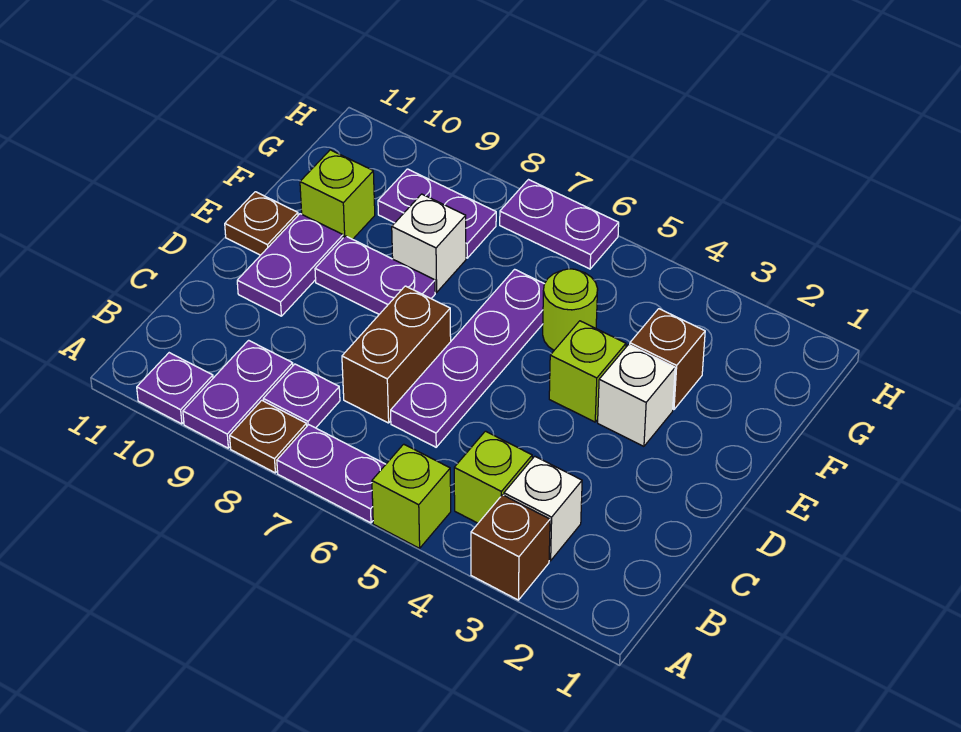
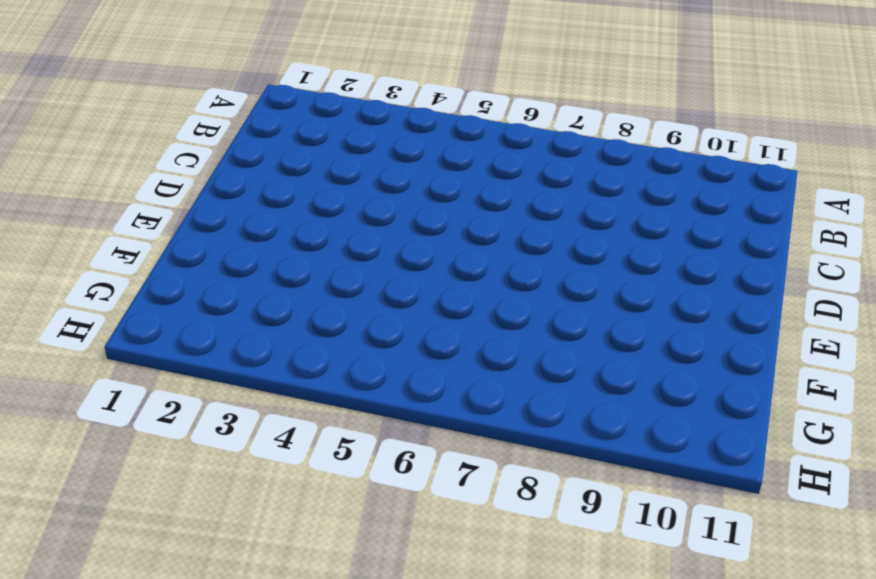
none -> brown brick A3 level 1
none -> lime brick A5 level 1
none -> purple plate A6:A7 level 1

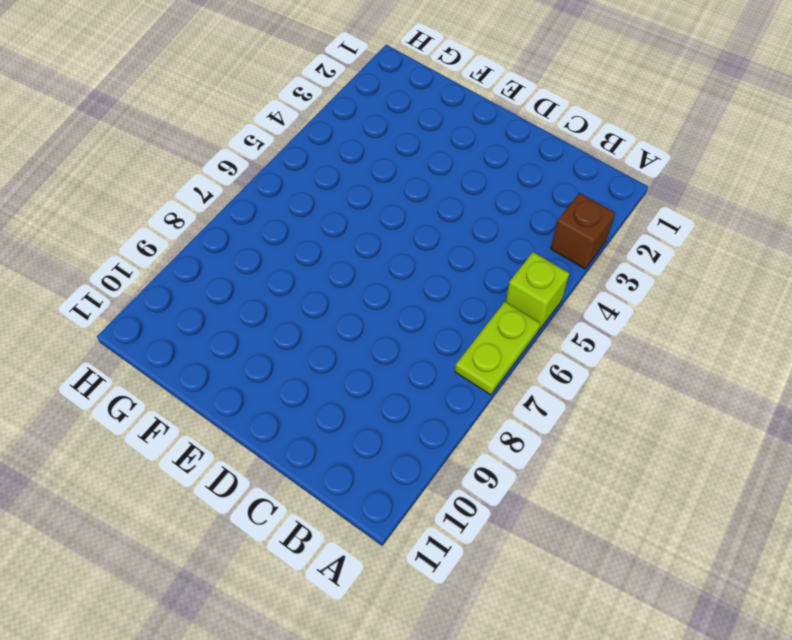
lime plate A6:A7 level 1 -> purple plate A6:A7 level 1
none -> brown plate A8 level 1
none -> purple plate A9:B9 level 1
none -> purple plate A10 level 1

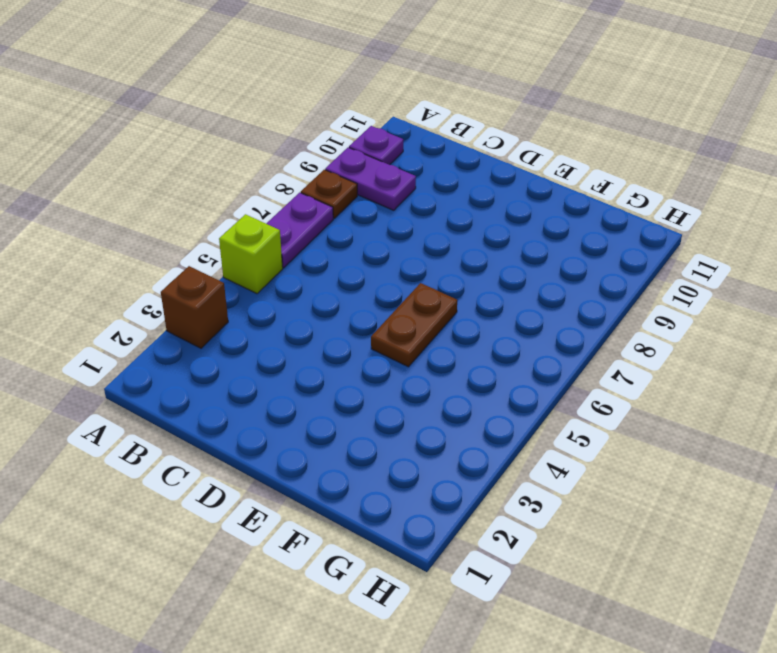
brown plate E5:E6 level 1 -> purple plate C6:F6 level 1
none -> white brick B3 level 1
none -> lime brick B4 level 1
none -> purple plate B8 level 1

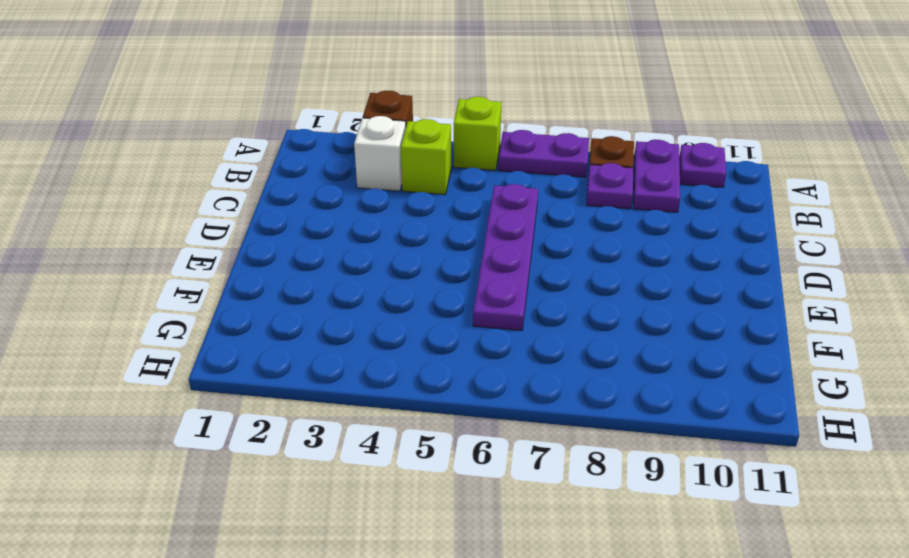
none -> brown brick C7:D7 level 1
none -> purple plate D10:E10 level 1
none -> white brick E3 level 1

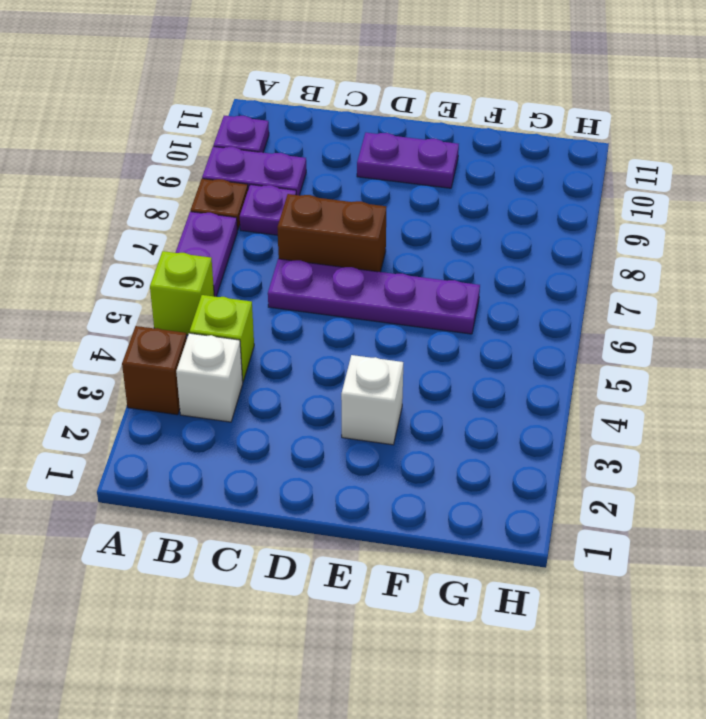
none -> lime brick E4 level 1
none -> purple plate E8:E9 level 1
none -> brown plate E11 level 1

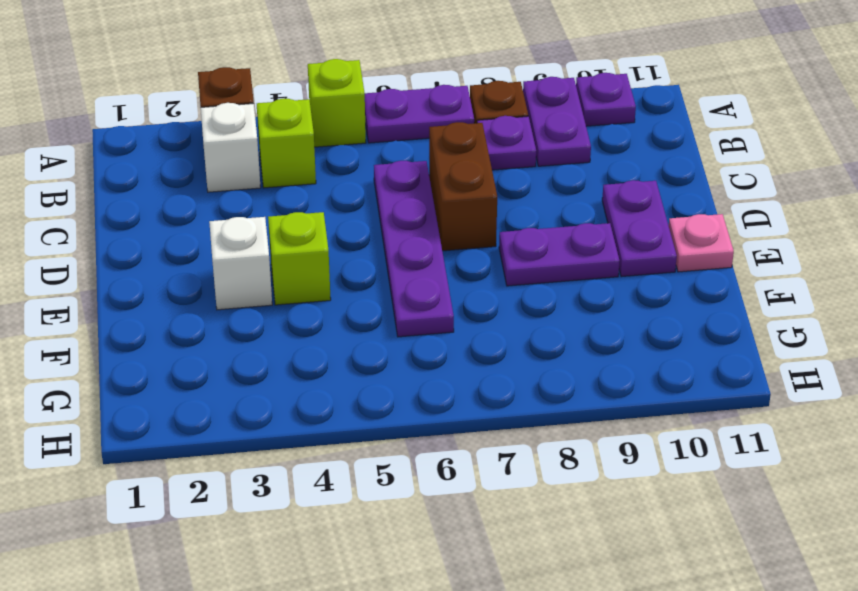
pink plate E11 level 1 -> brown plate E11 level 1
none -> brown brick F3 level 1
none -> lime round brick F5 level 1
none -> white brick F8 level 1

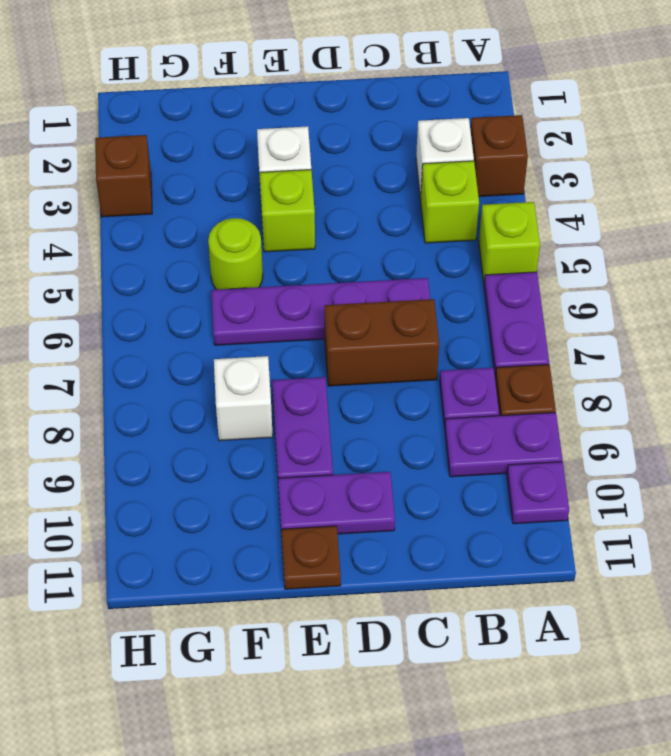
brown brick H3 level 1 -> brown brick F3 level 1
none -> lime brick F10 level 1
none -> purple plate G8:G9 level 1
none -> purple plate H6:H7 level 1

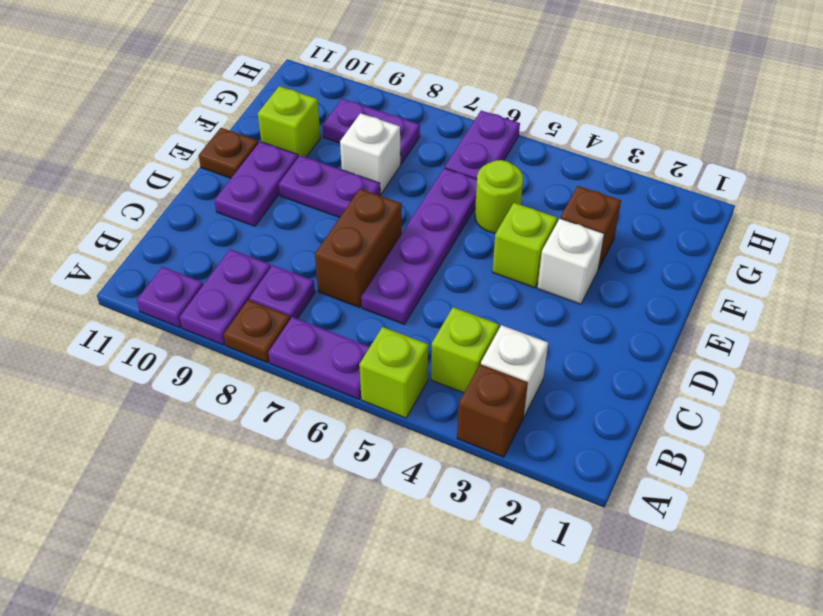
purple plate G6:H6 level 1 -> purple plate H6:H7 level 1

